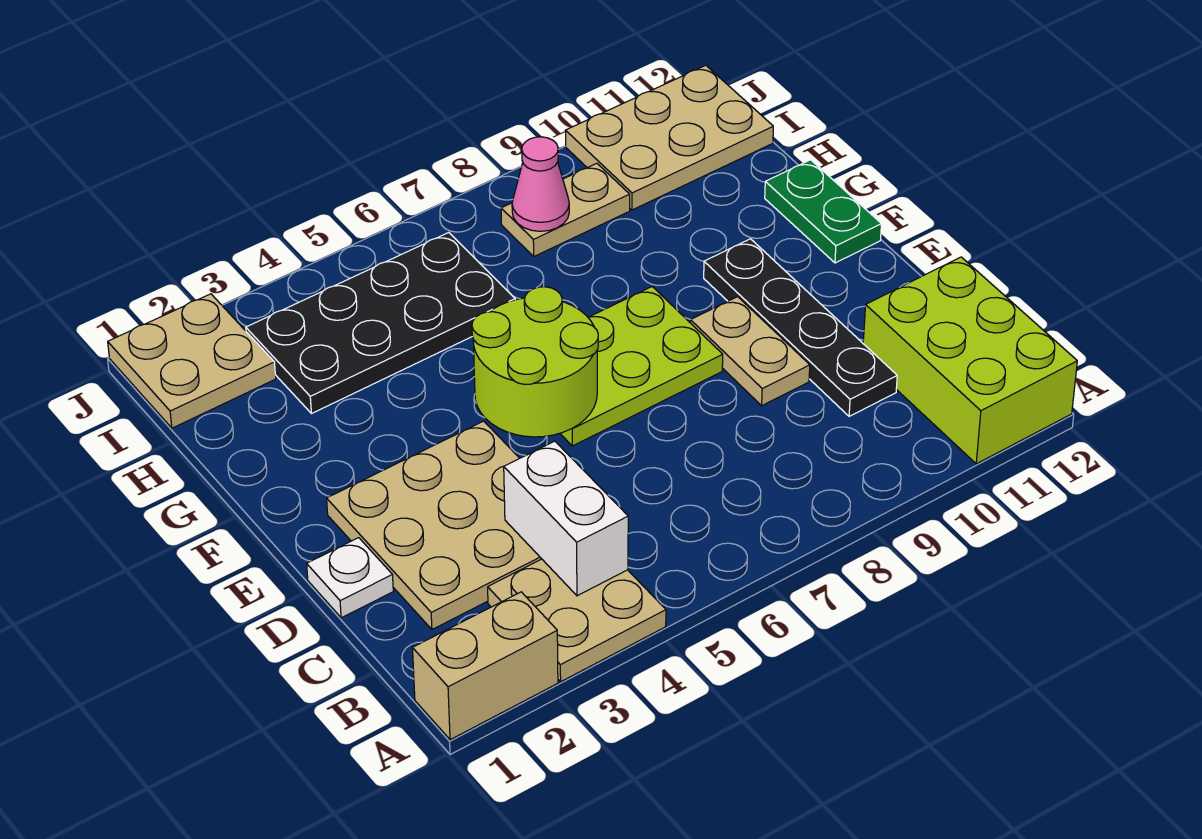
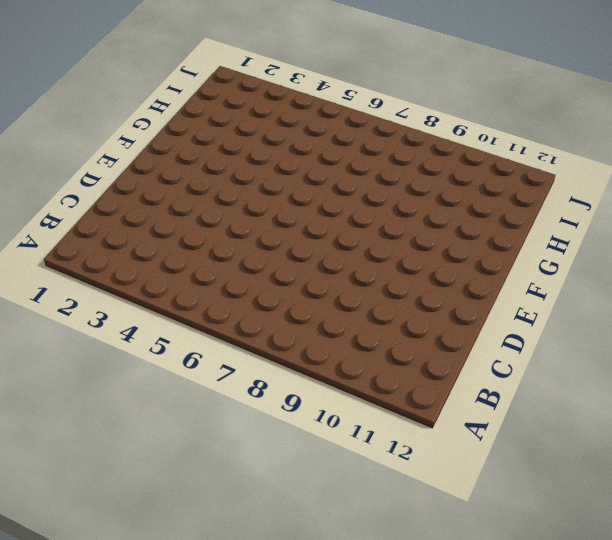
none -> tan brick A1:A2 level 1
none -> tan plate A3:B4 level 1
none -> lime brick A11:C12 level 1

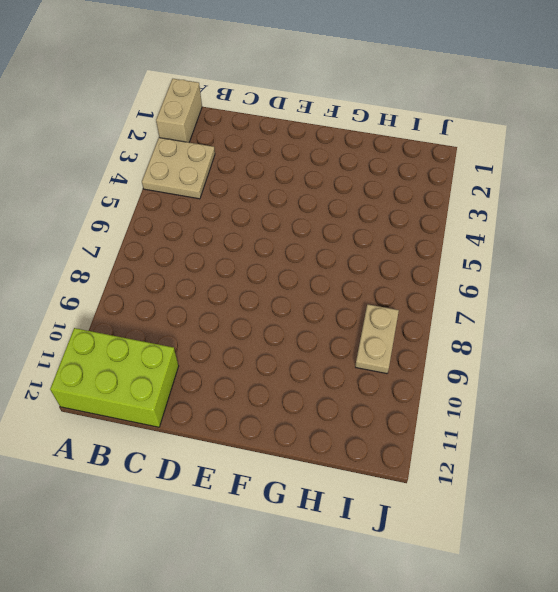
none -> tan plate C2:E4 level 1
none -> black plate C10:F10 level 1
none -> white plate D1 level 1

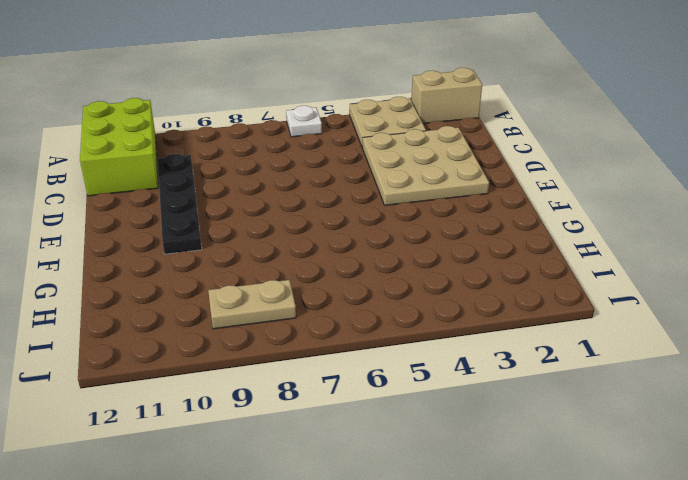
white plate A6 level 1 -> white plate D1 level 1
none -> tan plate D9:E9 level 1
none -> lime plate E6:F8 level 1
none -> green plate F12:G12 level 1

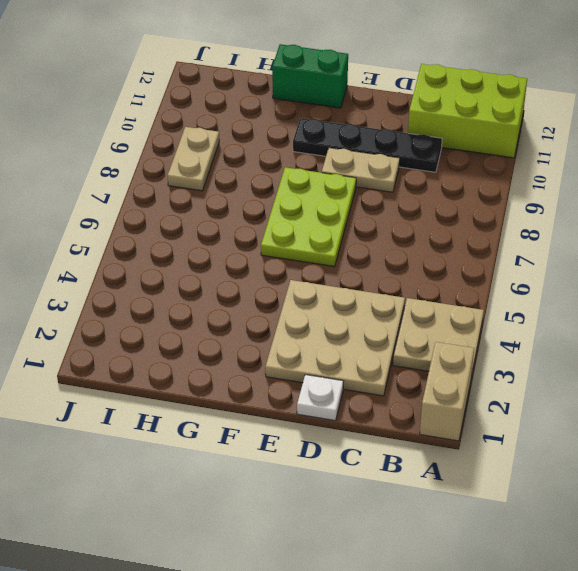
green brick F12:G12 level 1 -> green plate F12:G12 level 1
none -> black plate H3:I6 level 1
none -> tan plate I1:J2 level 1
none -> tan plate I10:J12 level 1

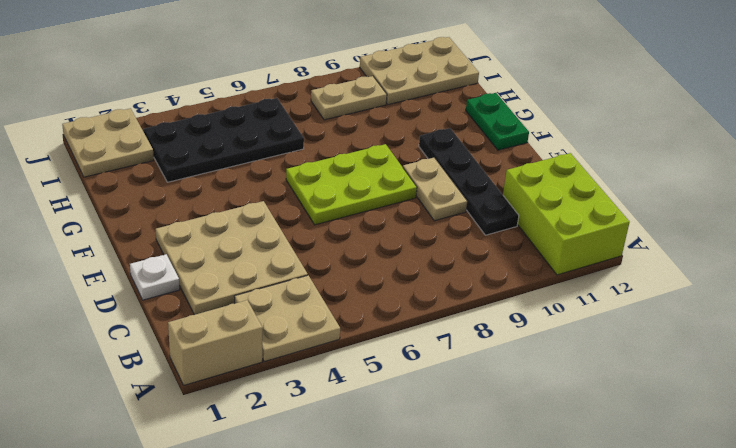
none -> white brick B4:C4 level 2
none -> lime round brick E5:F6 level 2
none -> pink cone I8 level 2

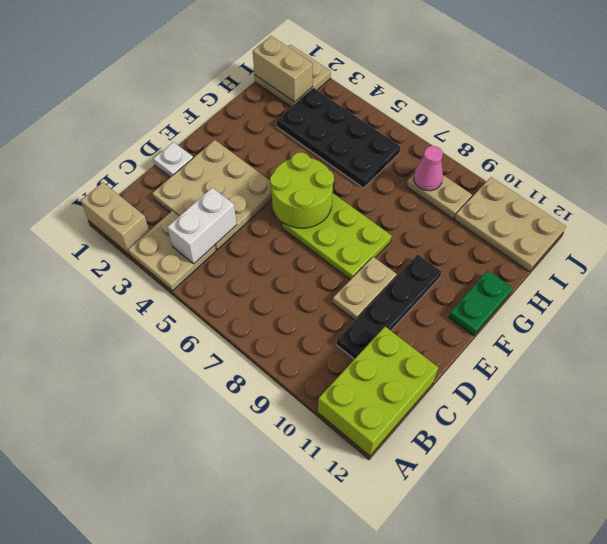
tan brick I1:I2 level 2 -> none

